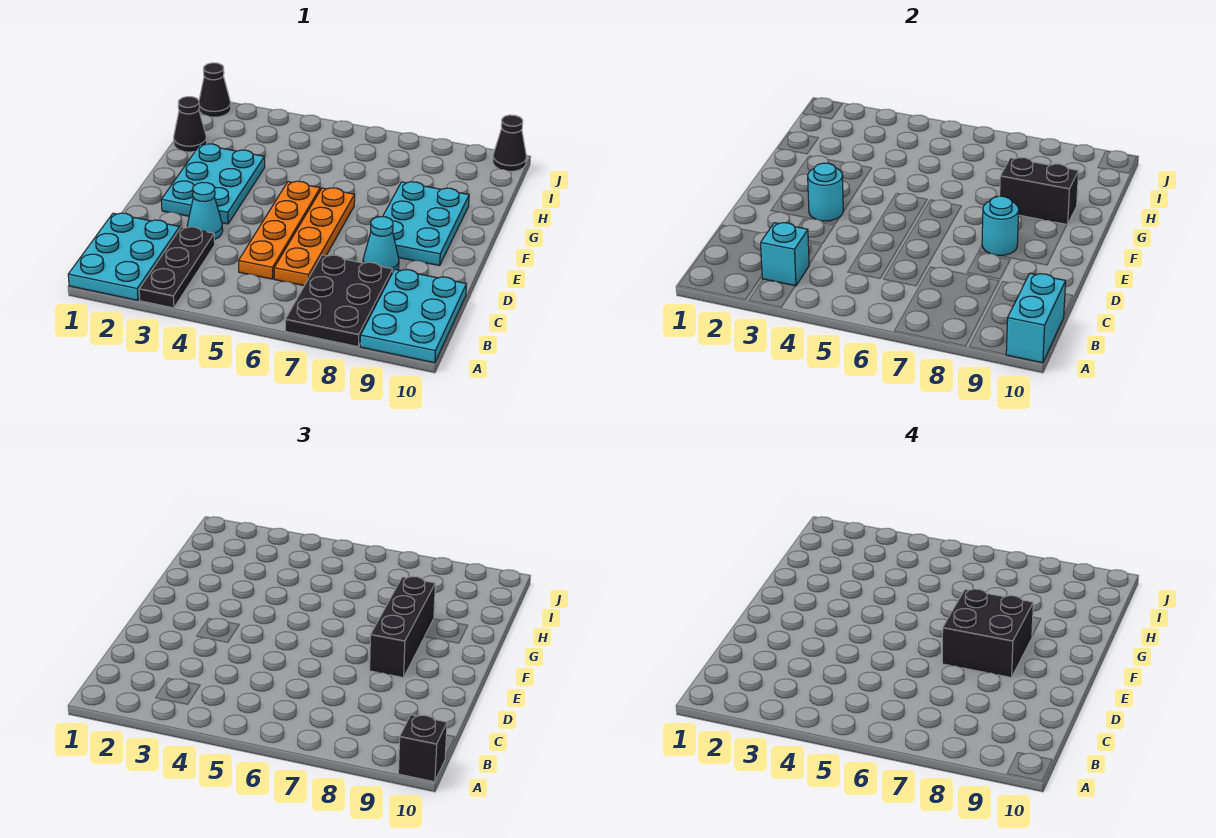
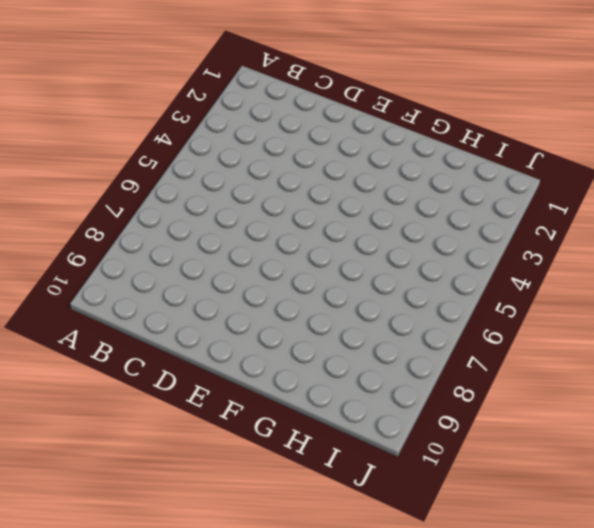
none -> cyan plate A1:C2 level 1
none -> black plate A3:C3 level 1
none -> black plate A7:C8 level 1

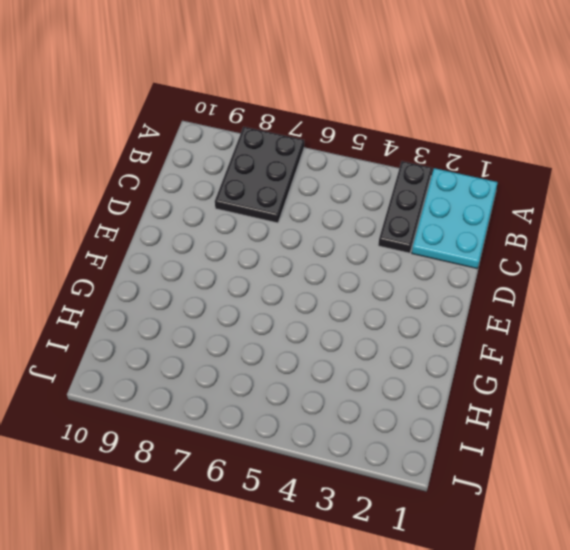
none -> cyan plate A9:C10 level 1
none -> orange plate C5:F5 level 1
none -> orange plate C6:F6 level 1

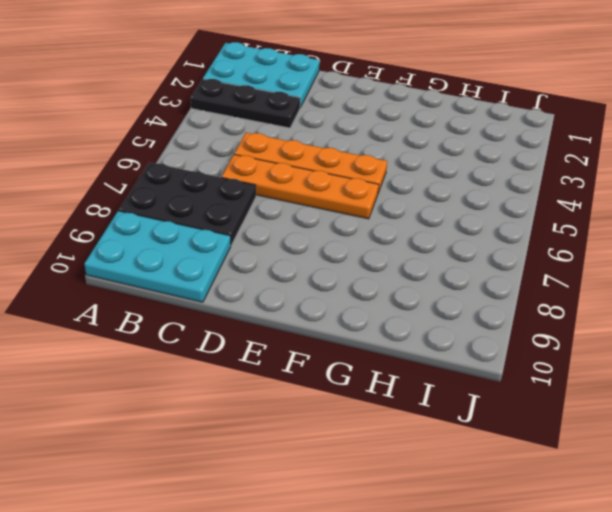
none -> cyan cone D3 level 1
none -> cyan cone D8 level 1
none -> cyan plate E2:G3 level 1

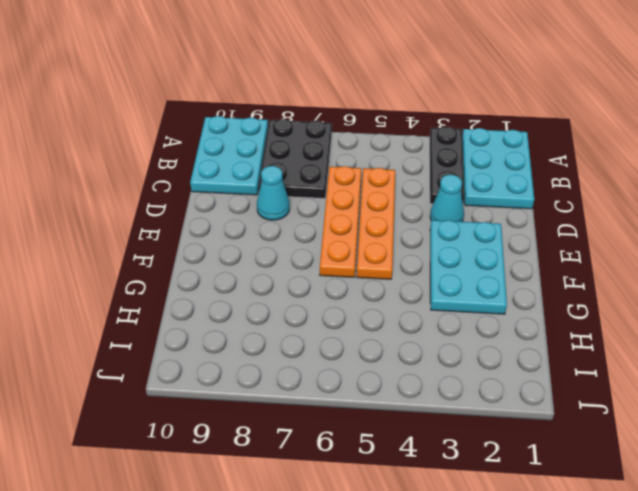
none -> cyan plate E8:G9 level 1
none -> black cone H1 level 1
none -> black cone J1 level 1

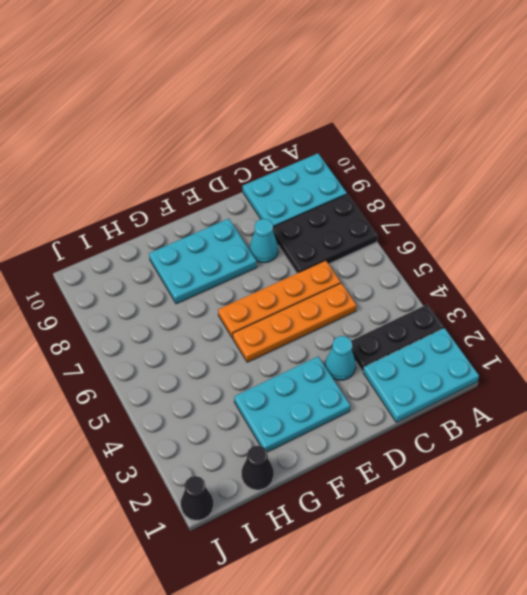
none -> black cone J10 level 1
none -> cyan brick A10:B10 level 2
none -> cyan brick B3 level 2

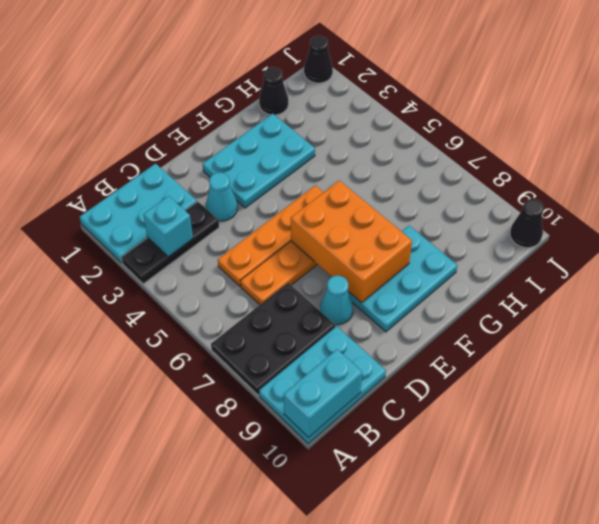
orange brick E6:F8 level 2 -> cyan round brick E8 level 2
none -> cyan round brick E3 level 2
none -> black brick G8:G9 level 2
none -> black brick A10 level 3

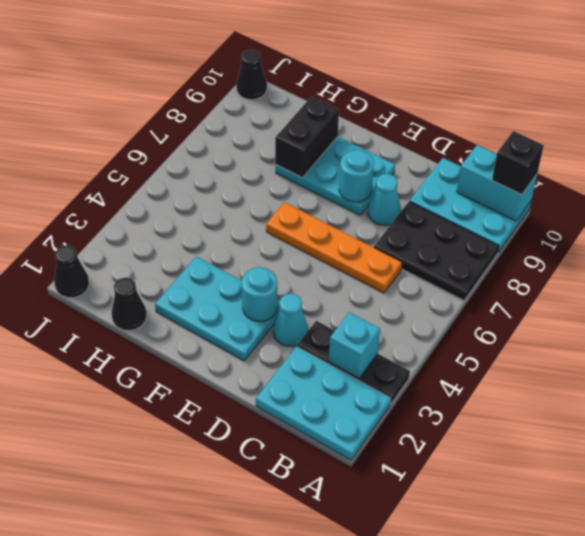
none -> orange plate C5:F5 level 1
none -> black brick E8:G8 level 3
none -> black brick E7:F8 level 4

